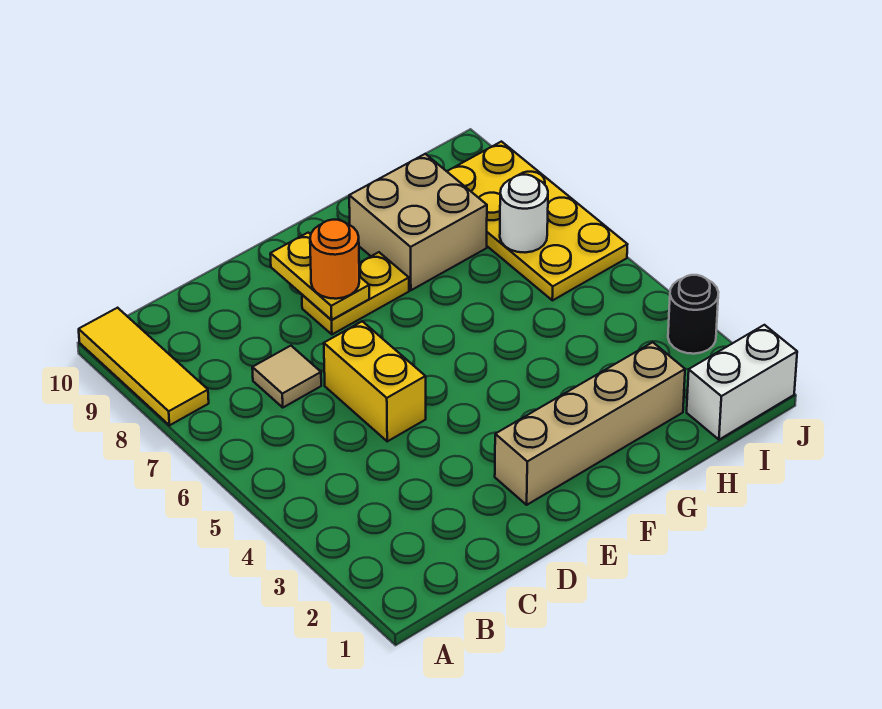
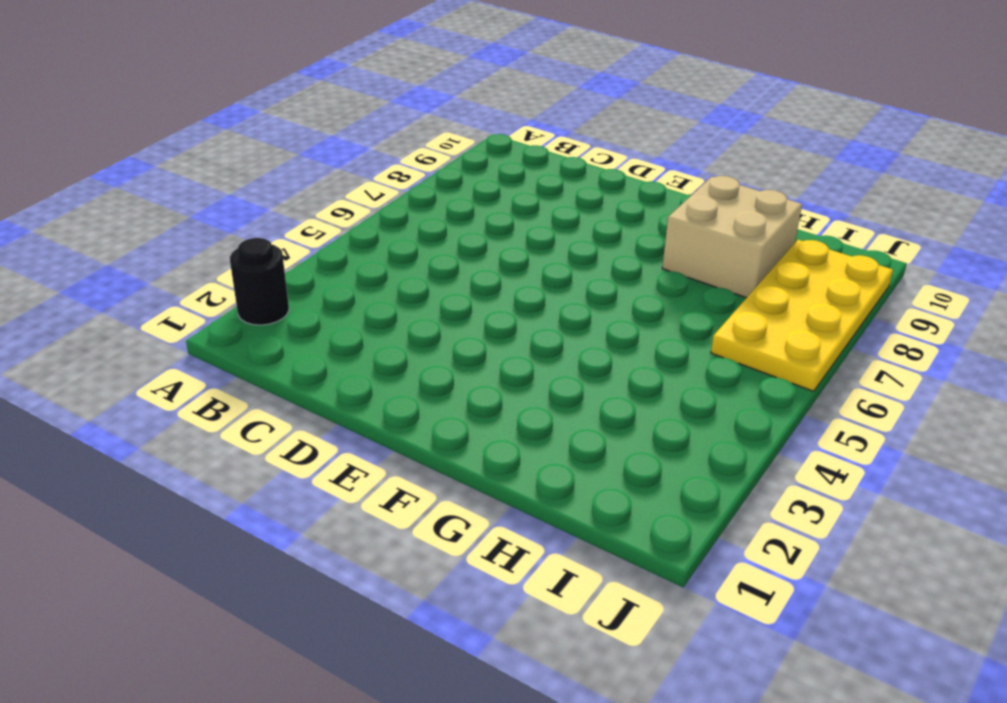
black round brick A2 level 1 -> black round brick J3 level 1
none -> yellow tile A8:A10 level 1
none -> tan tile C7 level 1
none -> yellow brick D5:D6 level 1

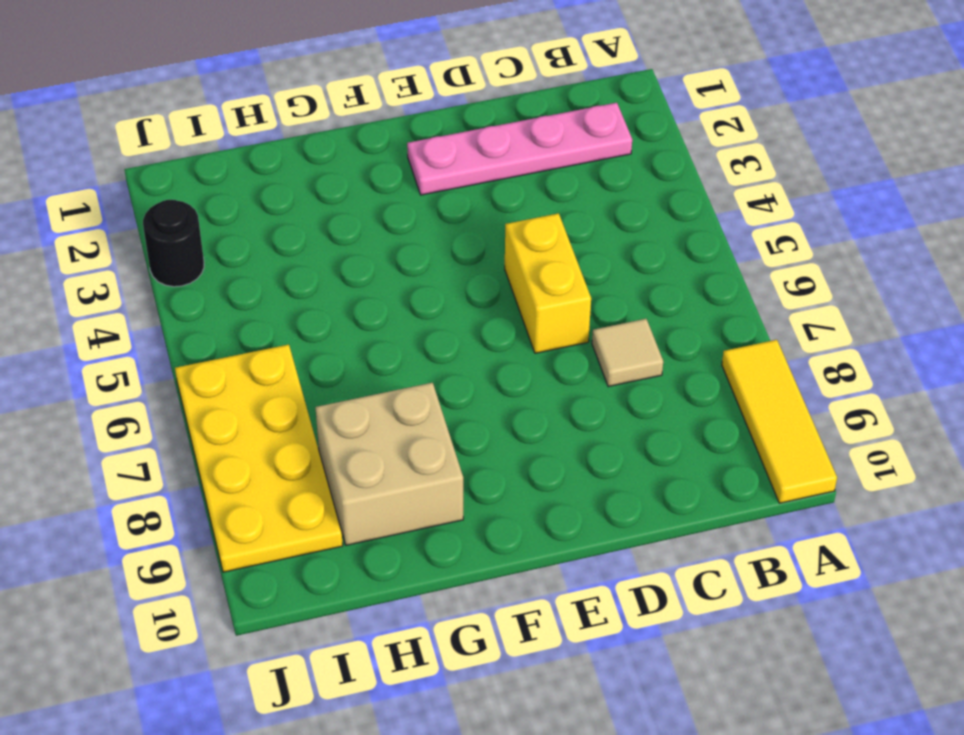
pink plate B2:E2 level 1 -> tan brick E2:H2 level 1
none -> yellow plate E8:F8 level 1
none -> white brick I1:J1 level 1
none -> yellow plate E8:E9 level 2

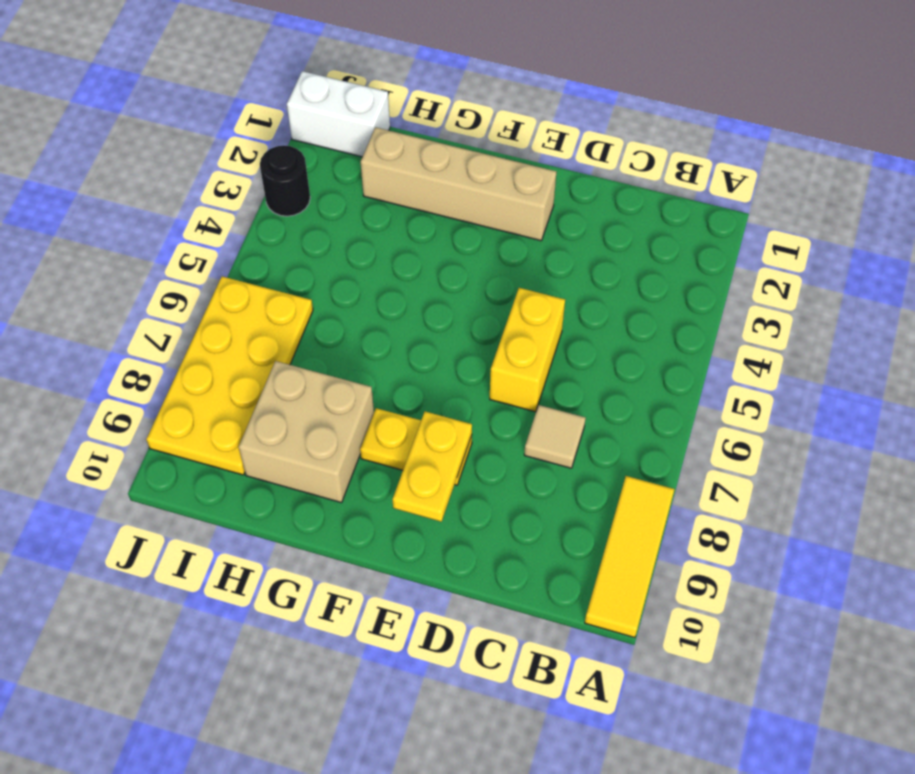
none -> white round brick I7 level 2
none -> orange round brick E8 level 3

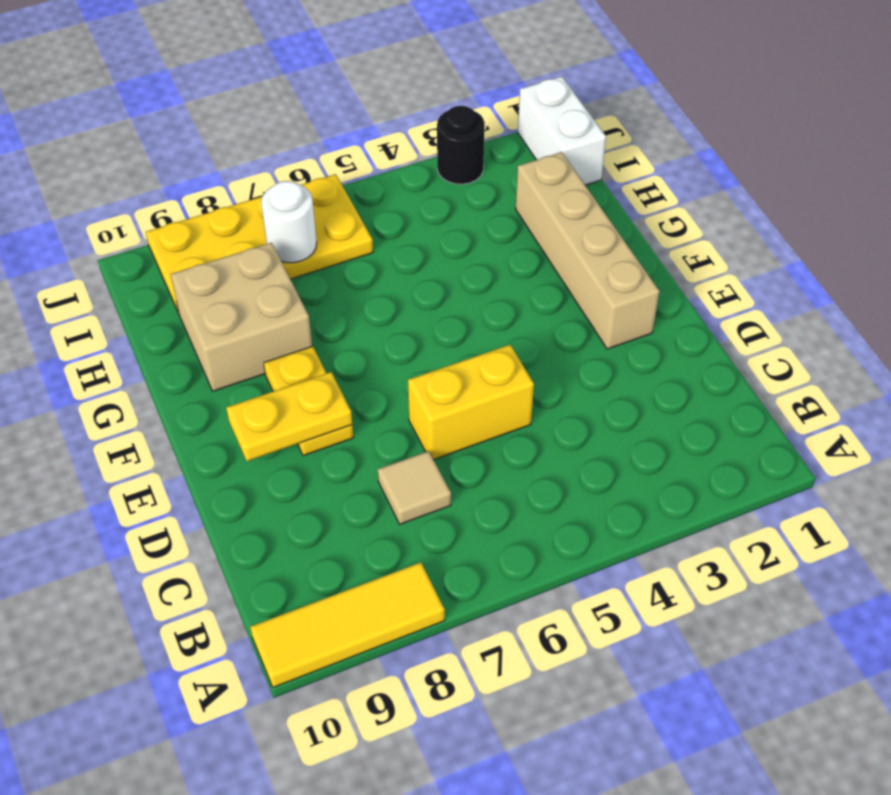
none -> orange round brick E8 level 3

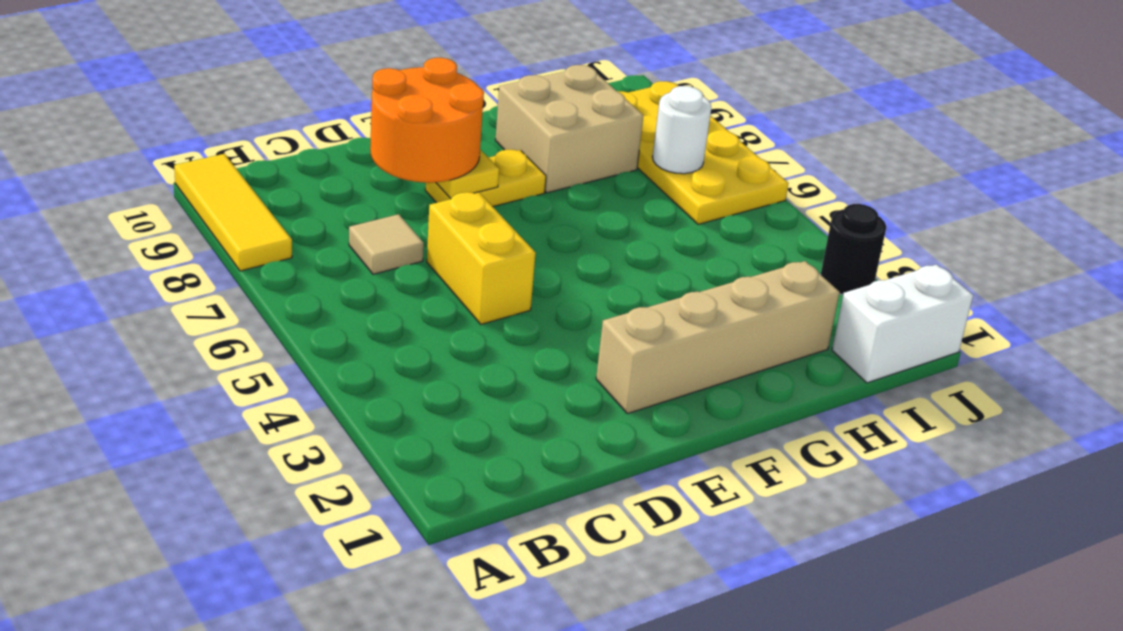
orange round brick D8:E9 level 3 -> orange round brick E8 level 3

